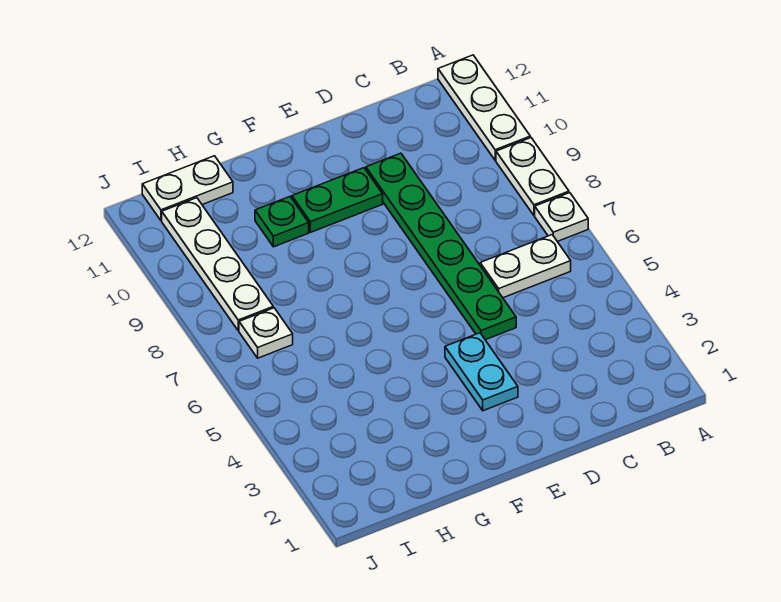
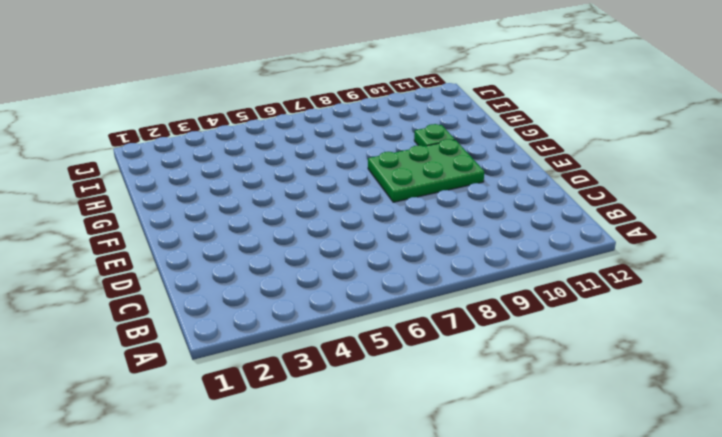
green plate E8:F10 level 1 -> green plate E10:F10 level 1
none -> white plate A7 level 1
none -> white plate A8:A9 level 1

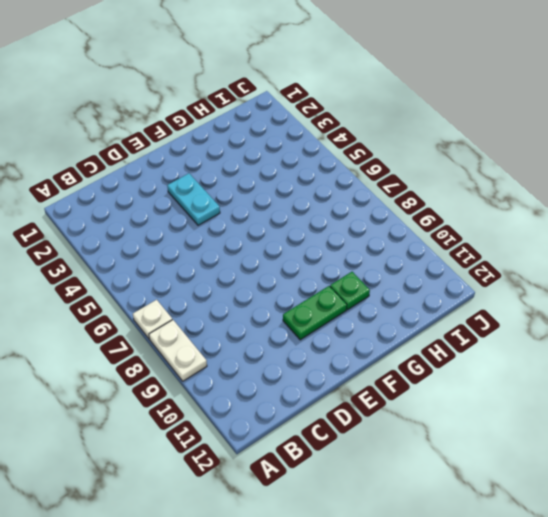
none -> white plate A10:A12 level 1
none -> white plate B6:C6 level 1

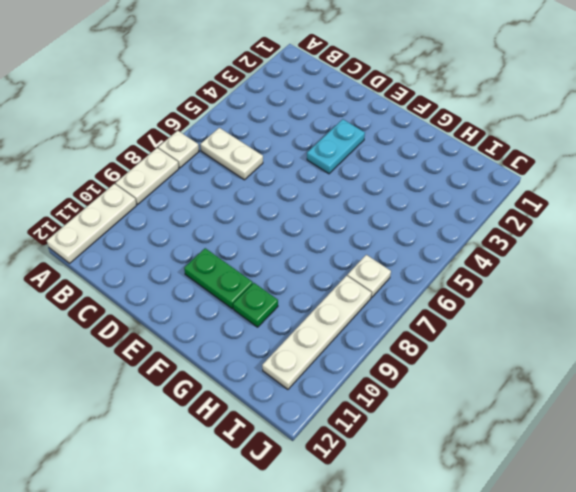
none -> green plate D5:D10 level 1
none -> white plate H12:I12 level 1

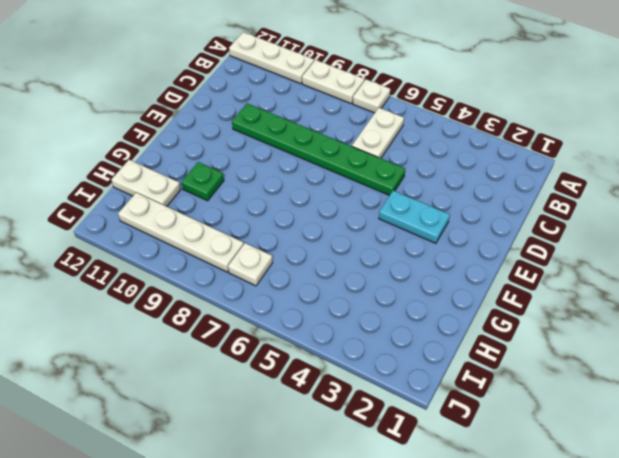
white plate H11:H12 level 1 -> white plate H12:I12 level 1
none -> green plate E10:F10 level 1

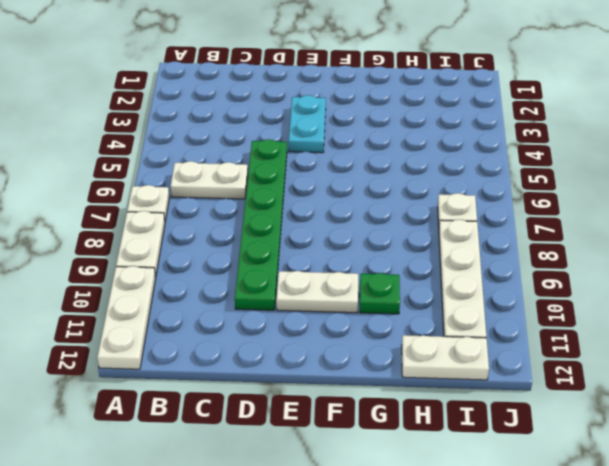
white plate E10:F10 level 1 -> green plate E10:F10 level 1

